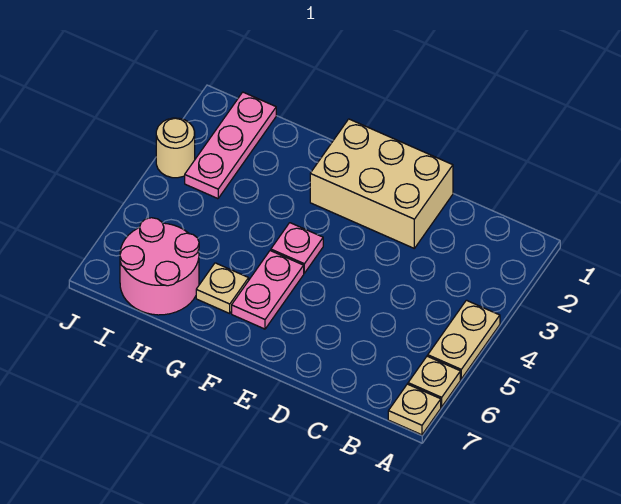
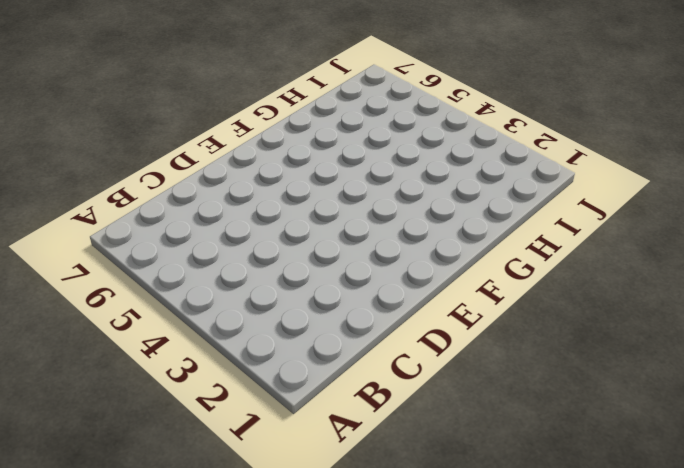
none -> tan plate A4:A5 level 1
none -> tan plate A6 level 1

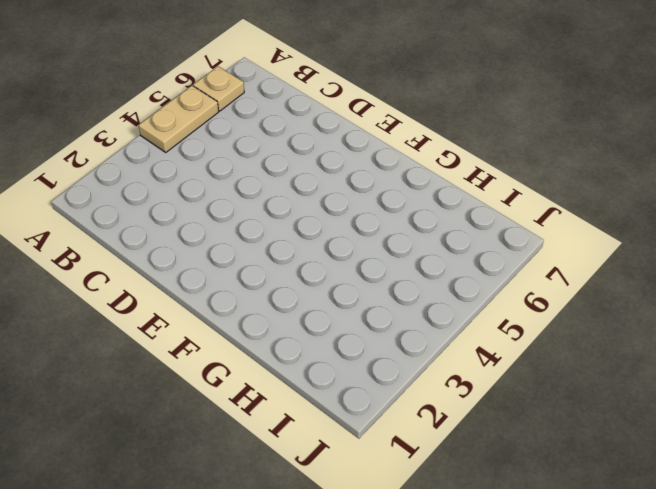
none -> tan plate A7 level 1
none -> tan brick D1:F2 level 1

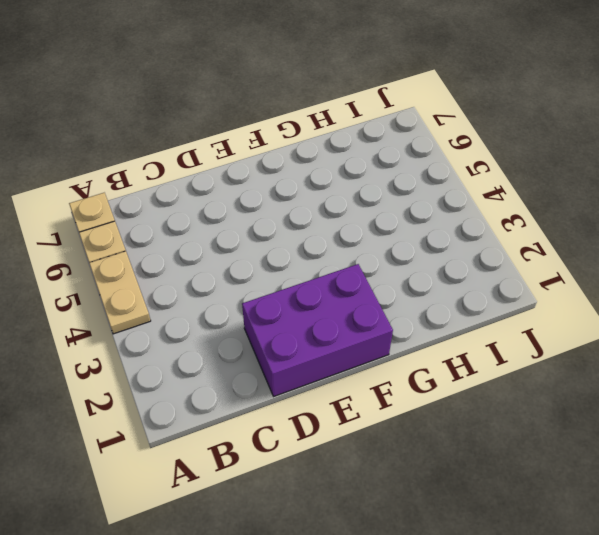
purple brick D1:F2 level 1 -> tan brick D1:F2 level 1
none -> pink plate F4 level 1
none -> pink plate F5:F6 level 1

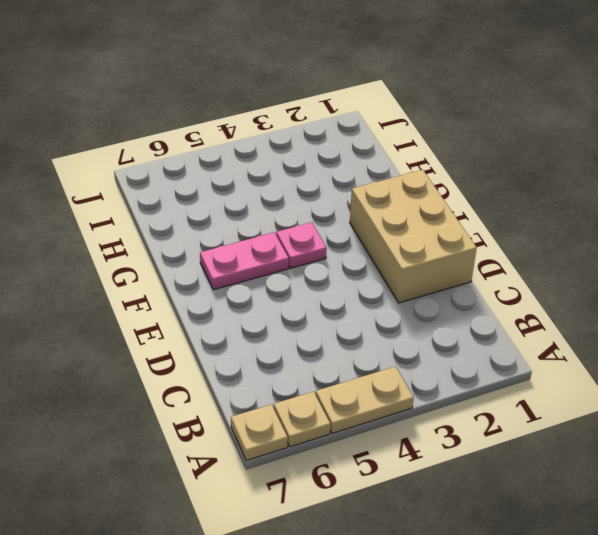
none -> tan plate G6 level 1
none -> pink round brick H6:I7 level 1

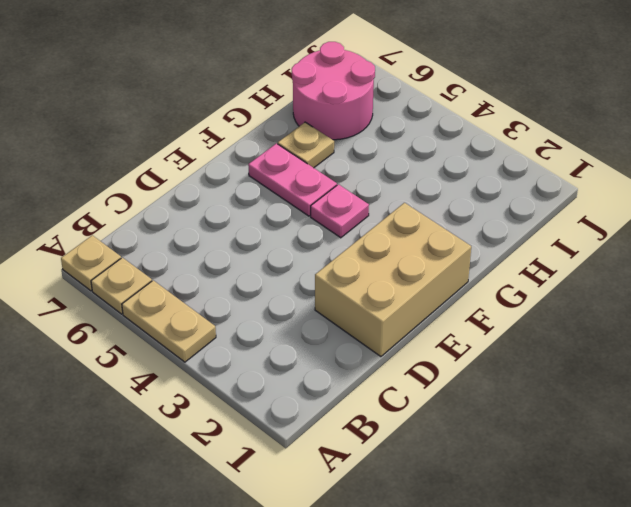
none -> pink plate I1:I3 level 1
none -> tan round brick J3 level 1

